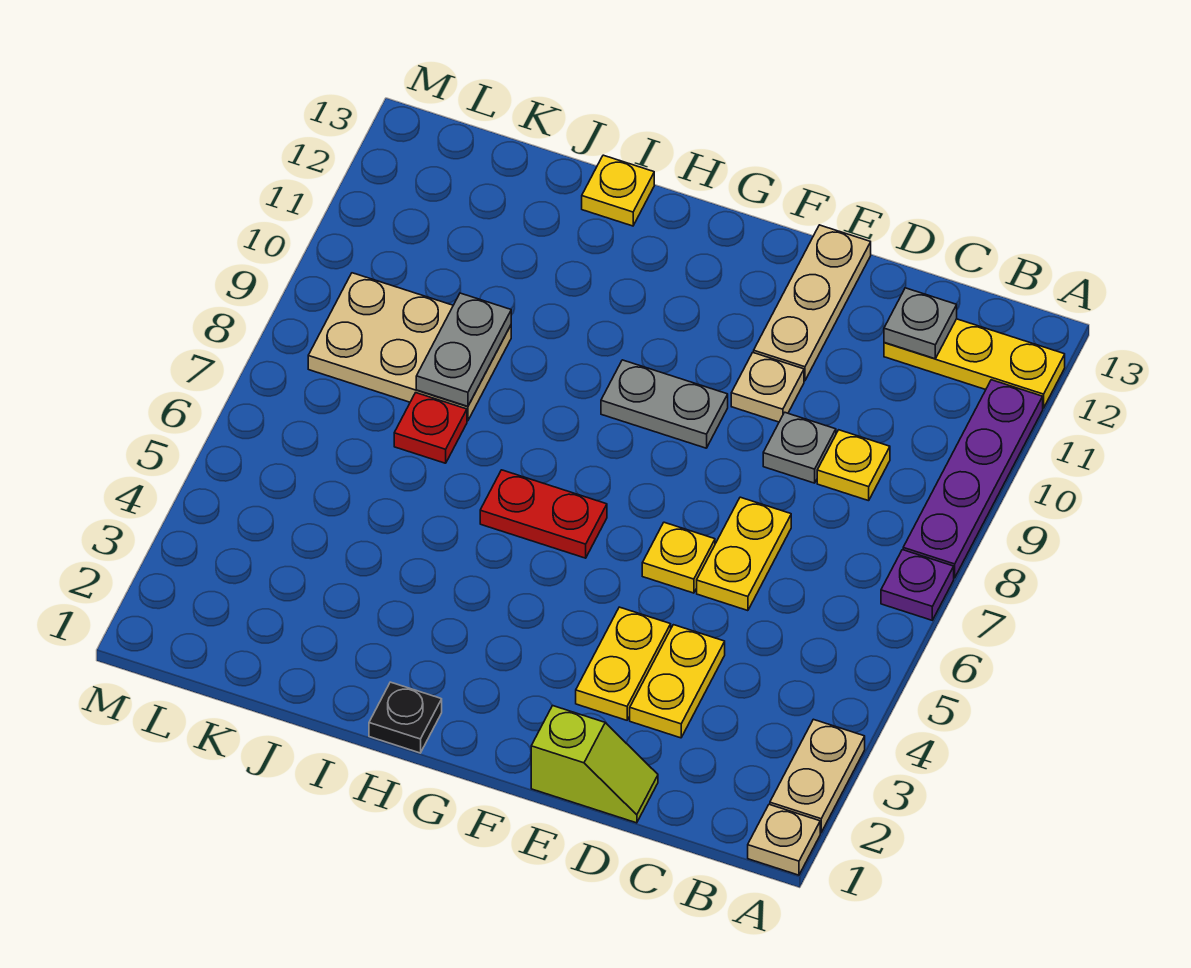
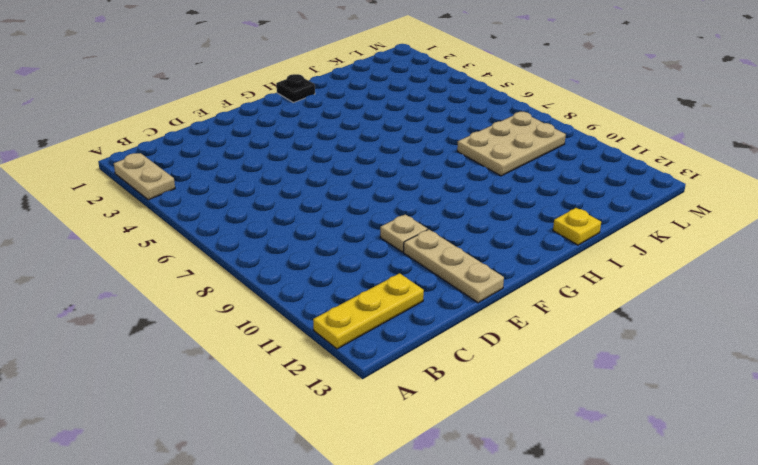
none -> tan plate A1 level 1
none -> purple plate A7 level 1
none -> purple plate A8:A11 level 1

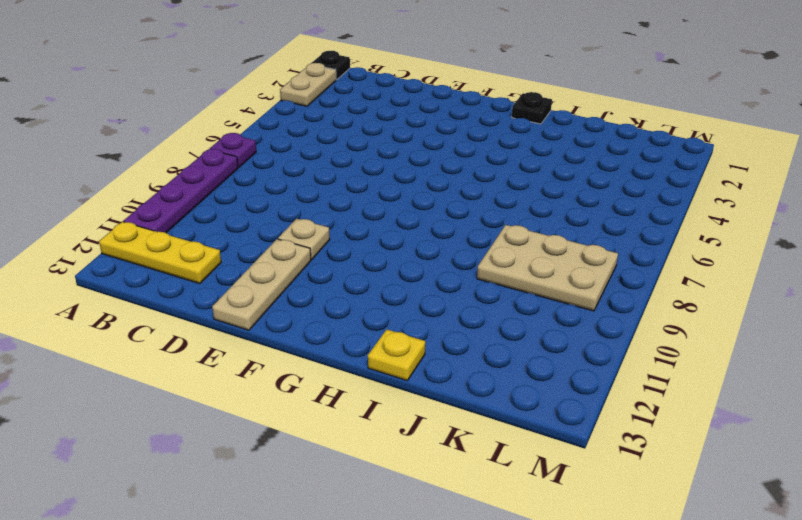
black plate A1 level 1 -> tan plate A1 level 1
none -> yellow plate C9 level 1
none -> lime slope D1:E1 level 1 top E
none -> yellow plate D3:D4 level 1

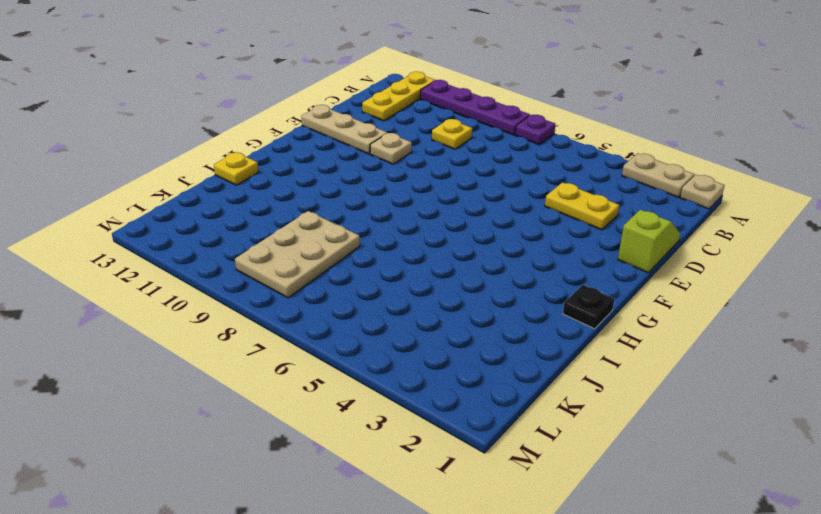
none -> yellow plate D6:D7 level 1
none -> grey plate D9 level 1
none -> yellow plate E3:E4 level 1

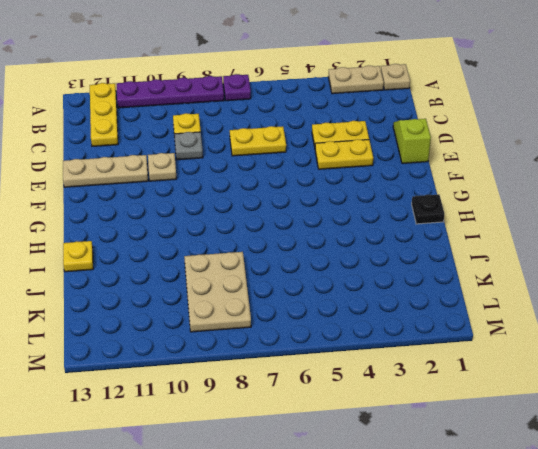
none -> yellow plate E6 level 1
none -> grey plate F9:G9 level 1
none -> red plate G6:H6 level 1

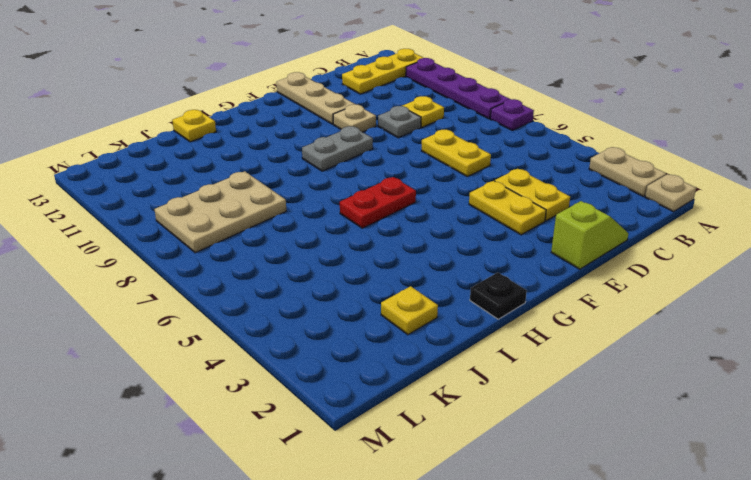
yellow plate J2 level 1 -> yellow plate E6 level 1
none -> red plate J7 level 1
none -> grey plate C12 level 2
none -> grey plate J8:J9 level 2

